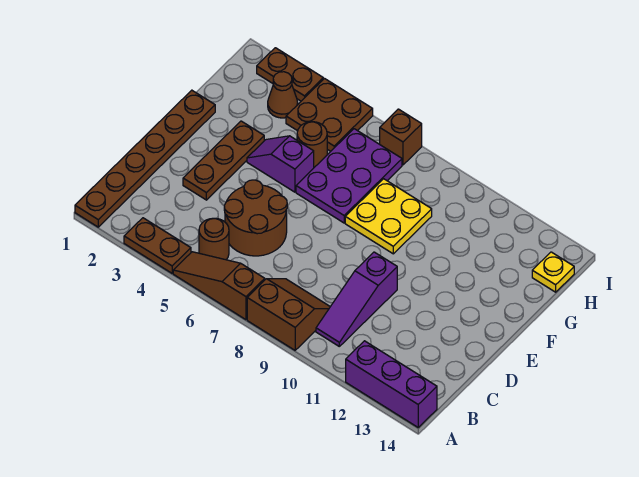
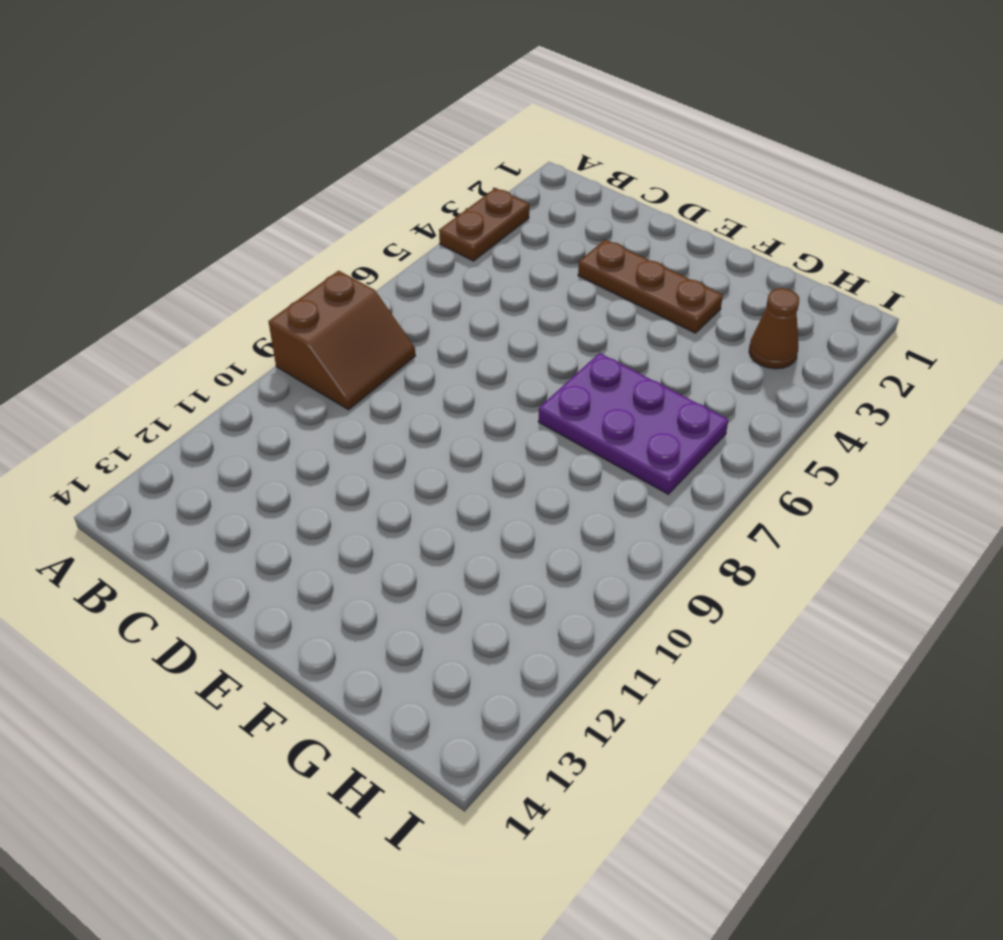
none -> brown plate A1:F1 level 1
none -> brown slope A5:A7 level 1 top 7
none -> purple brick A12:A14 level 1

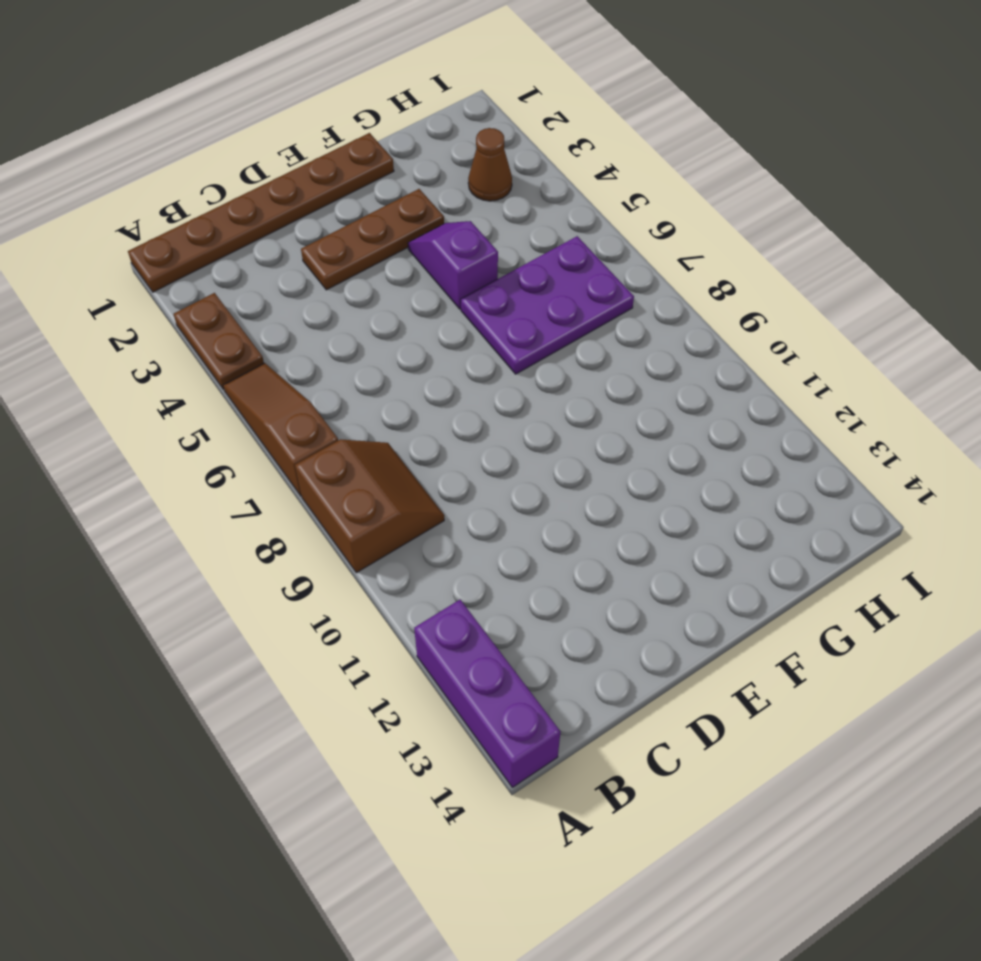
none -> brown round brick B5 level 1
none -> purple slope B10:D10 level 1 top D
none -> brown round brick C5:D6 level 1

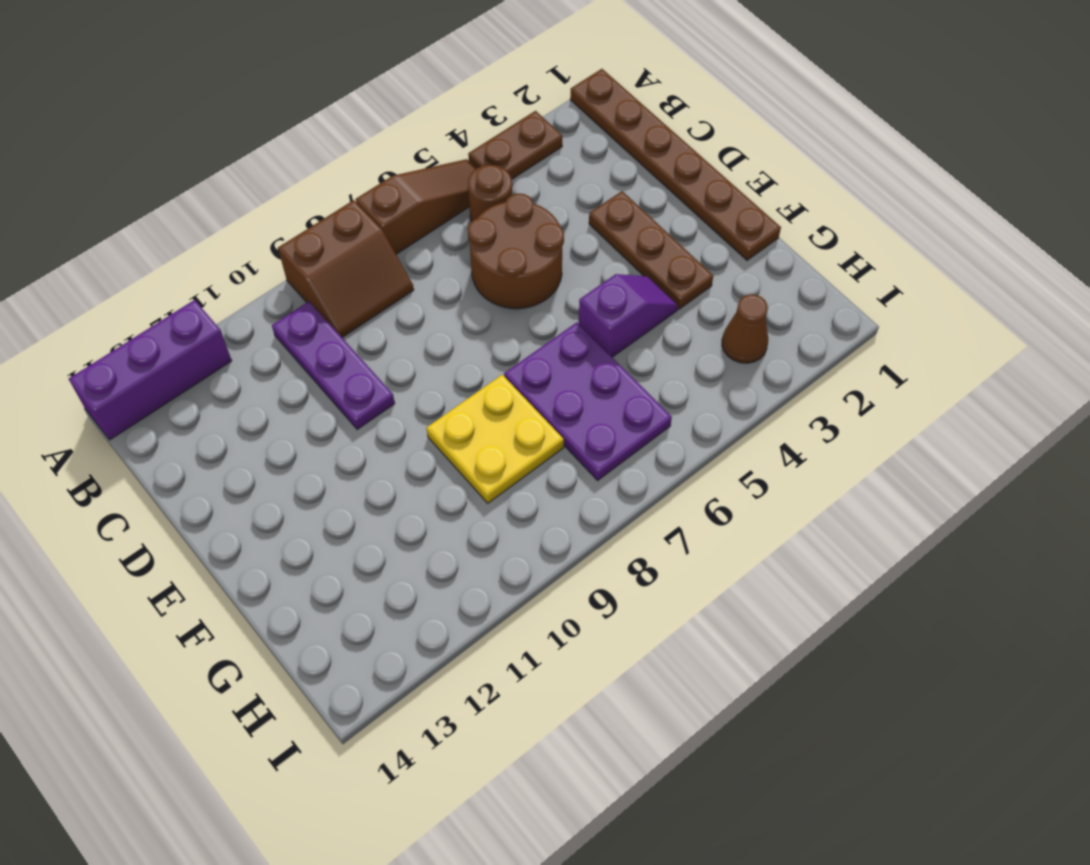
purple plate B10:D10 level 1 -> purple slope B10:D10 level 1 top D
none -> brown round brick G5 level 1
none -> brown plate H4:I5 level 1
none -> yellow plate H14 level 1

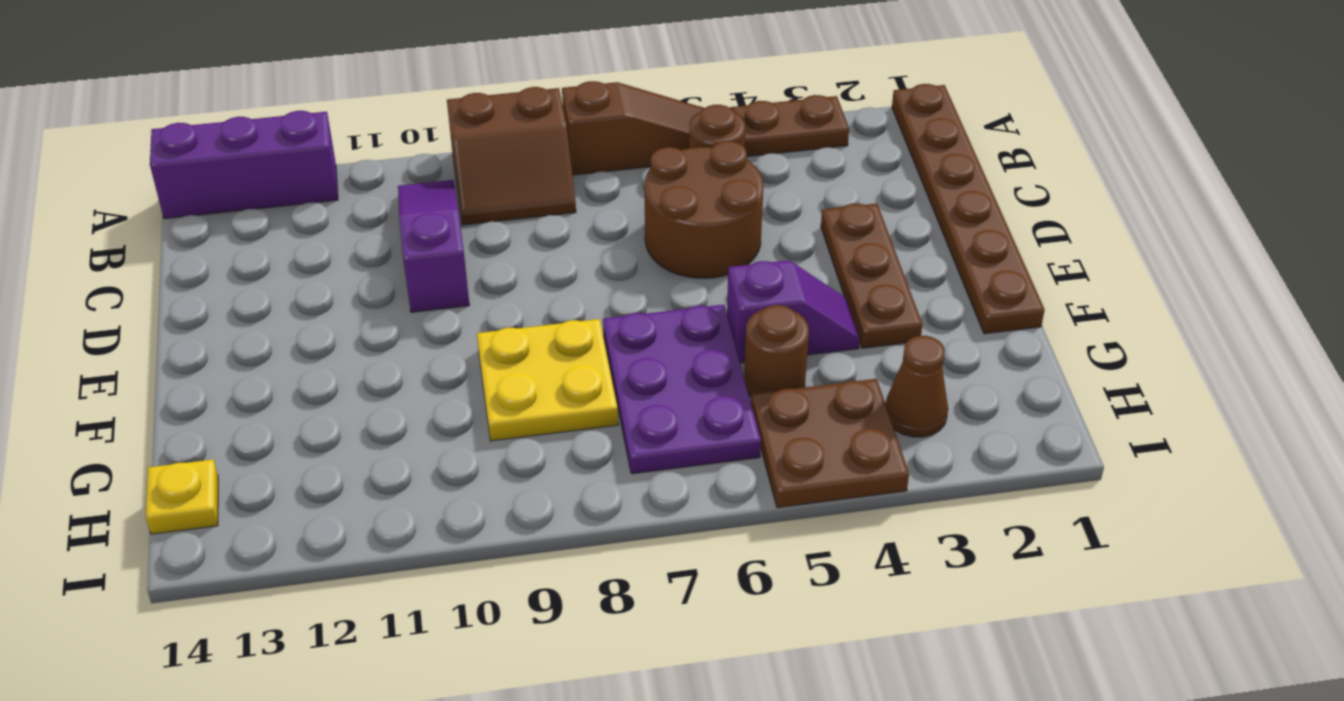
none -> brown plate I2:I3 level 1
none -> brown brick I7 level 1

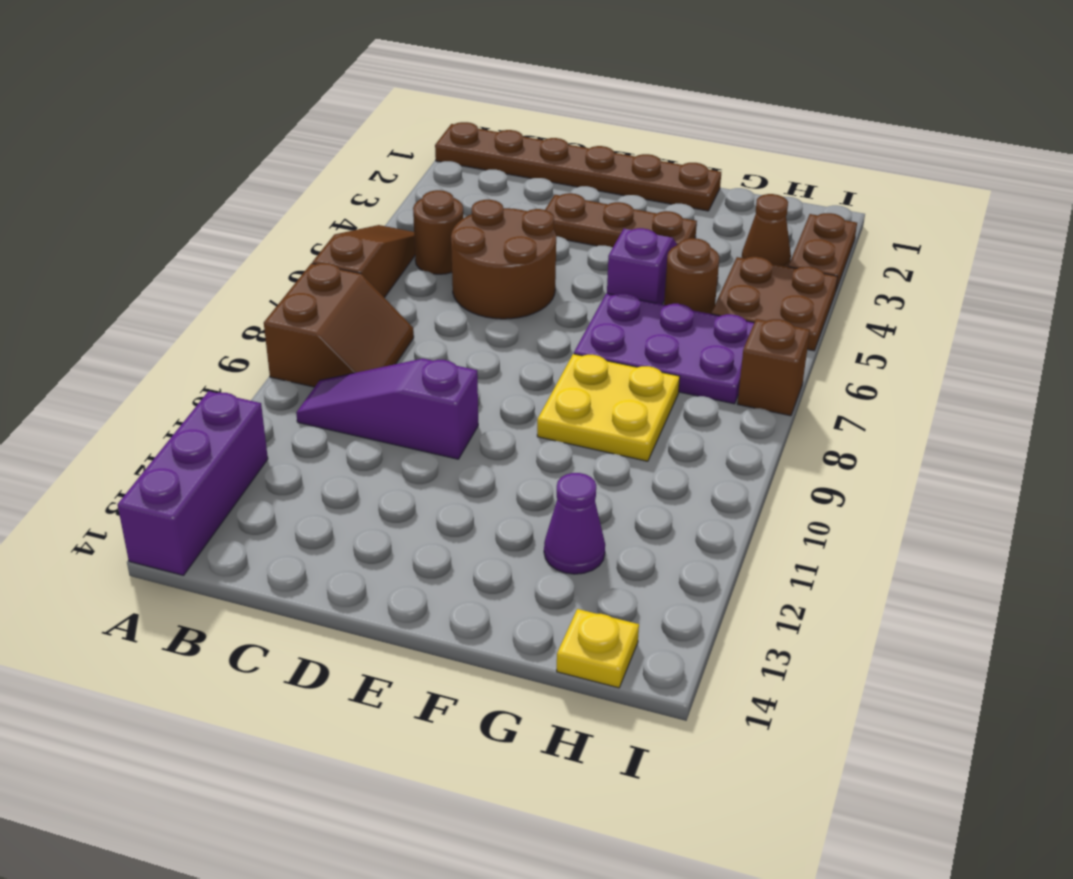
purple cone G12 level 1 -> none
none -> brown plate A3:A4 level 1

